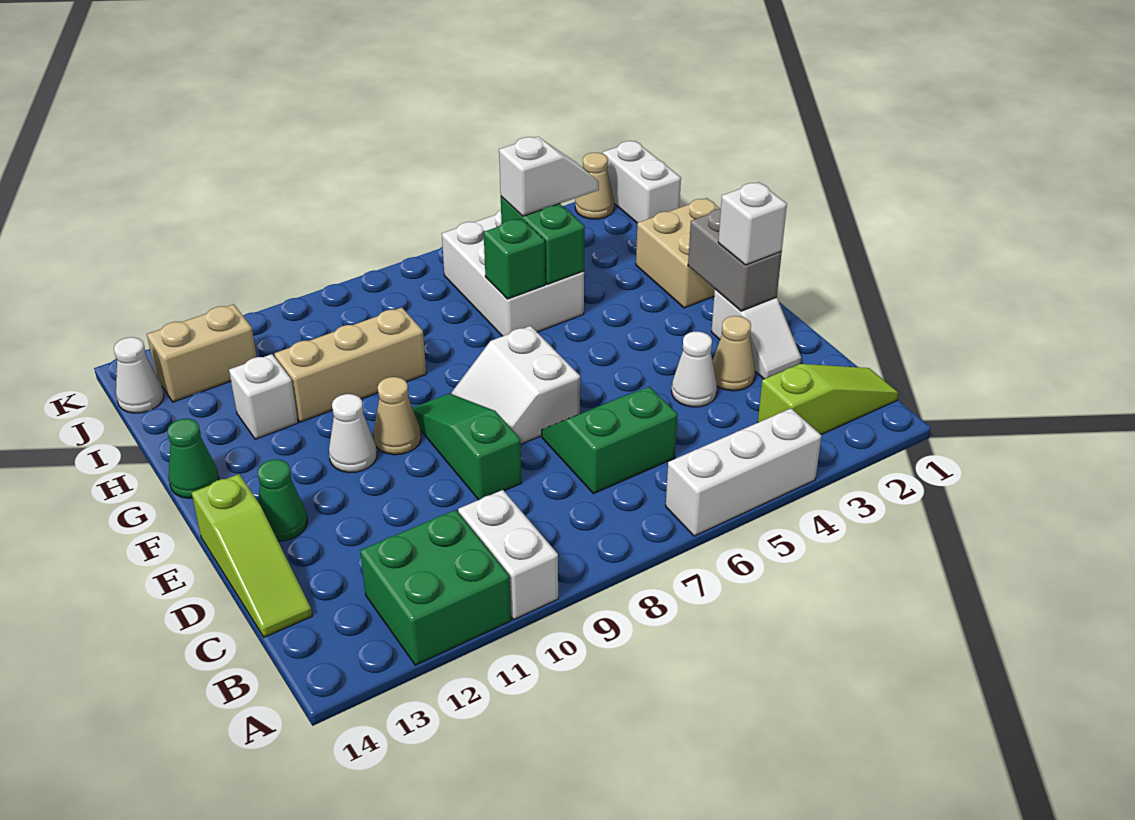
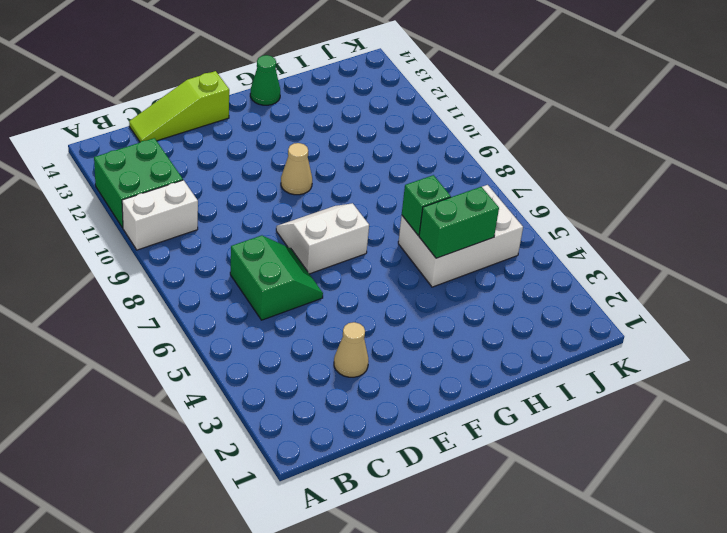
none -> white brick A4:A6 level 1
none -> lime slope B1:B3 level 1 top 3
none -> white slope D2:E2 level 1 top E

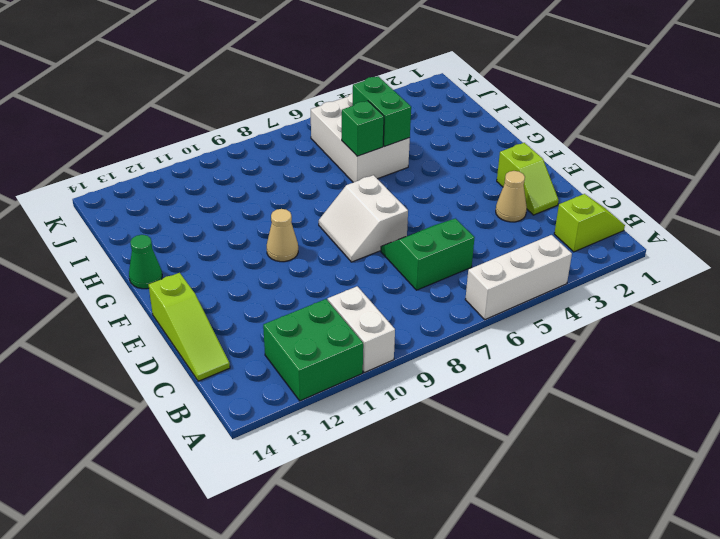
lime slope B1:B2 level 1 top 2 -> lime slope B1:B3 level 1 top 3
lime slope D2:E2 level 1 top E -> white slope D2:E2 level 1 top E
none -> white cone D4 level 1
none -> green slope D9:F9 level 1 top D
none -> green cone E13 level 1

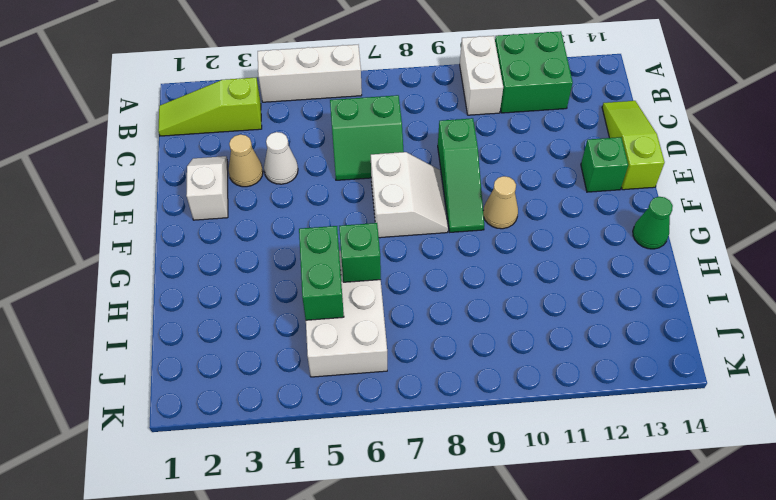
green brick E13 level 1 -> green cone E13 level 1
none -> white cone F11 level 1
none -> tan brick G1:H2 level 1
none -> tan brick H9:H11 level 1

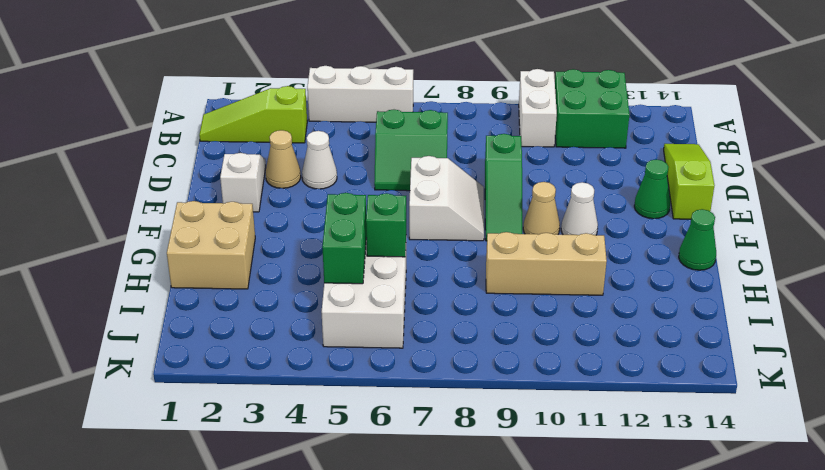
none -> white brick H12 level 1
none -> white brick J1:K1 level 1
none -> tan brick J12:J13 level 1

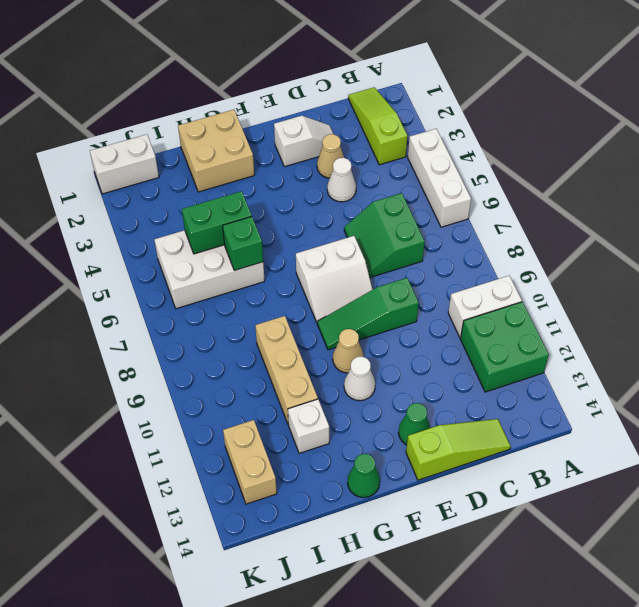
none -> white cone J14 level 1
none -> tan cone K2 level 1
none -> grey brick E2:F2 level 2

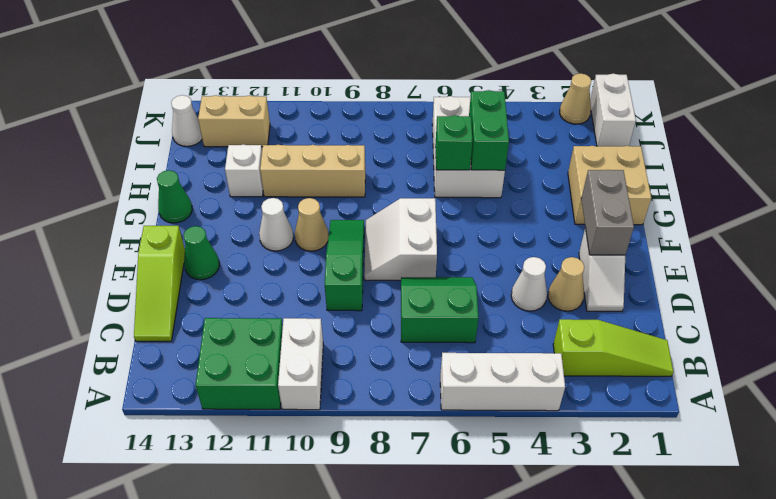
none -> white brick E2 level 3
none -> white slope I4:I5 level 3 top 5

